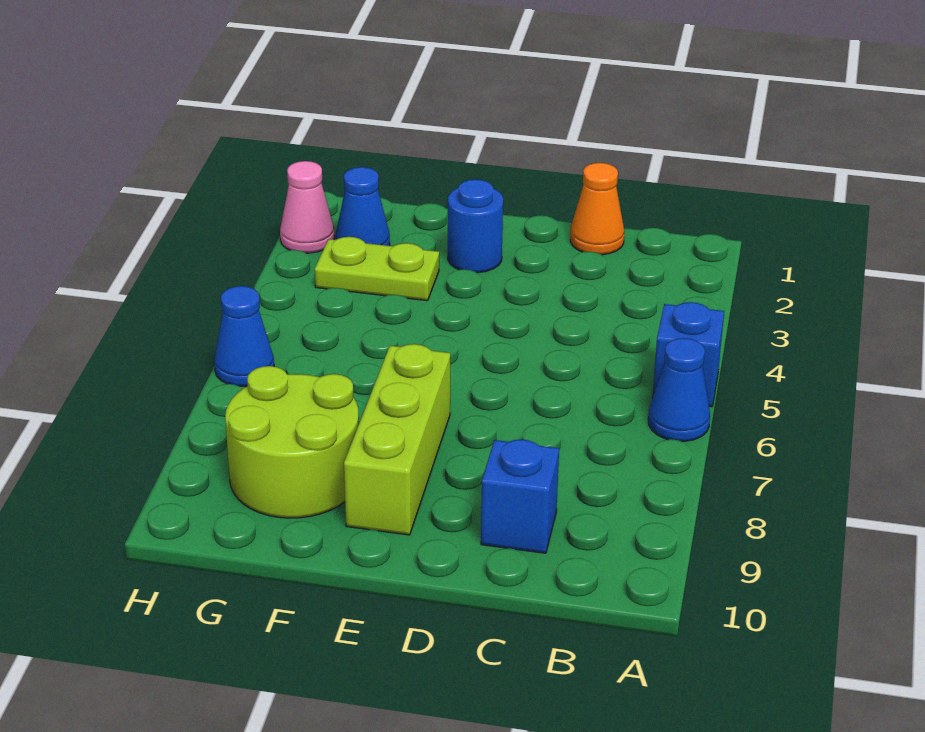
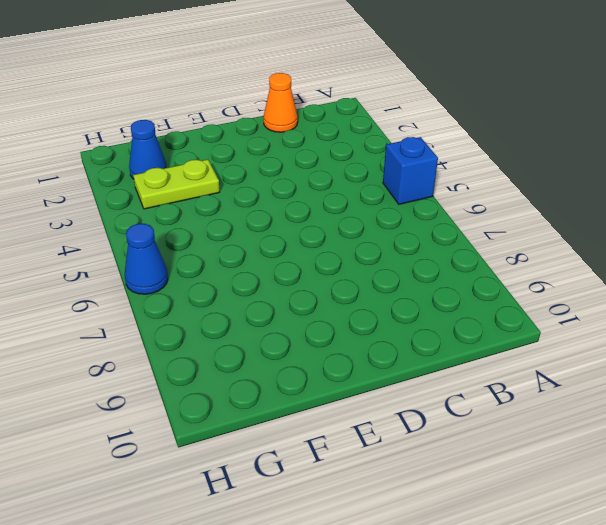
none -> blue cone A6 level 1
none -> blue brick C9 level 1

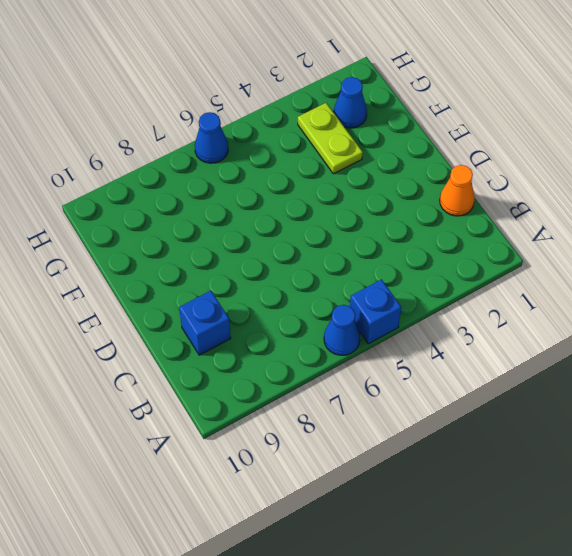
none -> blue round brick E2 level 1
none -> lime brick E7:E9 level 1

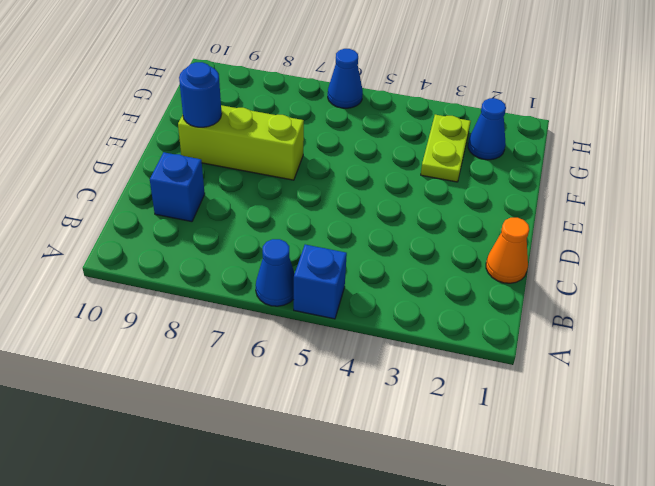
blue round brick E9 level 2 -> blue round brick E2 level 1
none -> lime round brick F8:G9 level 1
none -> pink cone H2 level 1

